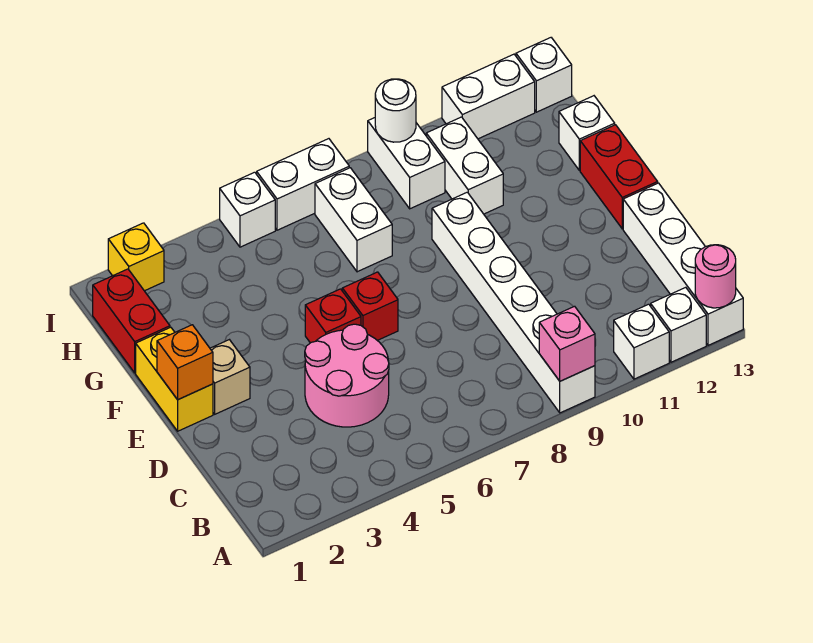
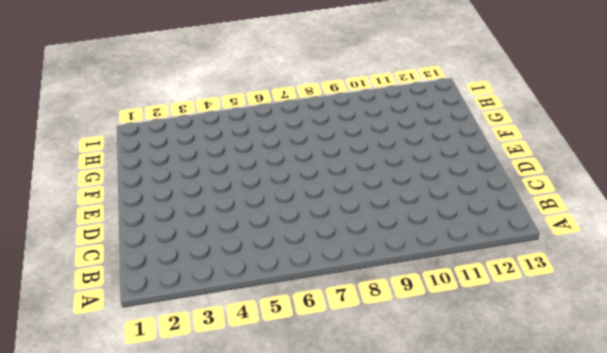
none -> white brick A9:F9 level 1
none -> white brick A11 level 1
none -> white brick A12 level 1

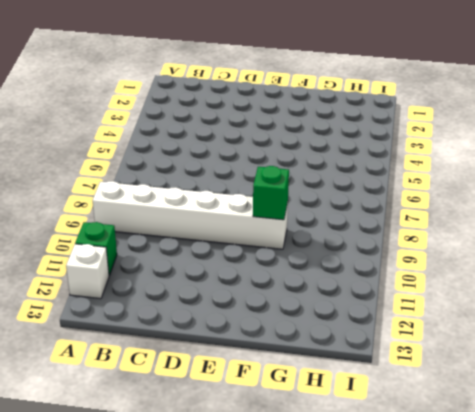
green brick A11 level 1 -> white brick A11 level 1
green brick F9 level 2 -> none
none -> white brick A13:D13 level 1
none -> pink round brick C4:D5 level 1
none -> yellow brick E1:F1 level 1

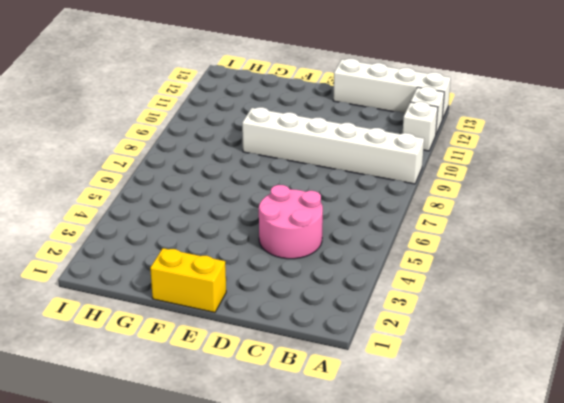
none -> tan brick E2 level 1
none -> red brick E5 level 1
none -> red brick E6 level 1

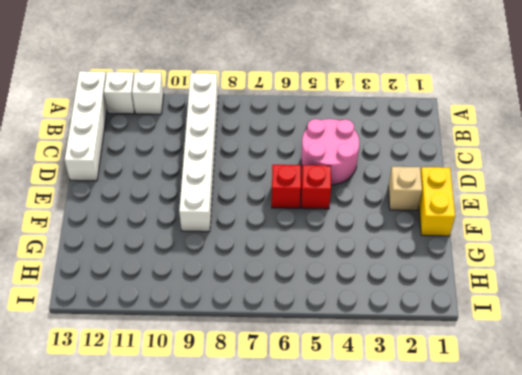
none -> red brick E13:F13 level 1
none -> red brick G1:H1 level 1
none -> white brick G7:H7 level 1

